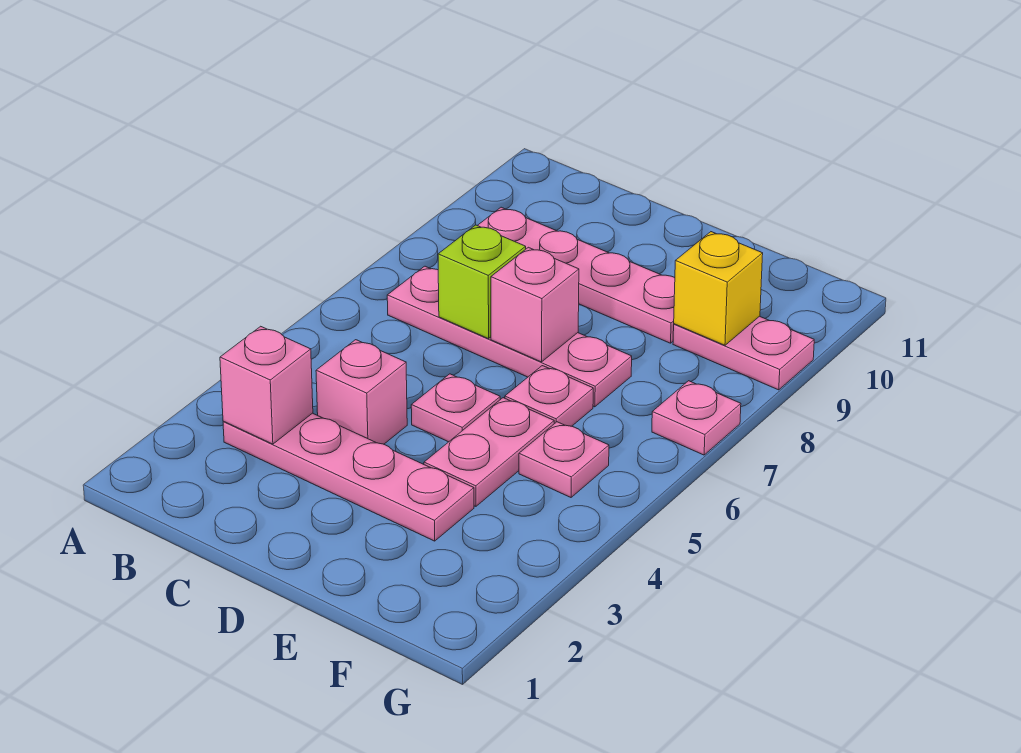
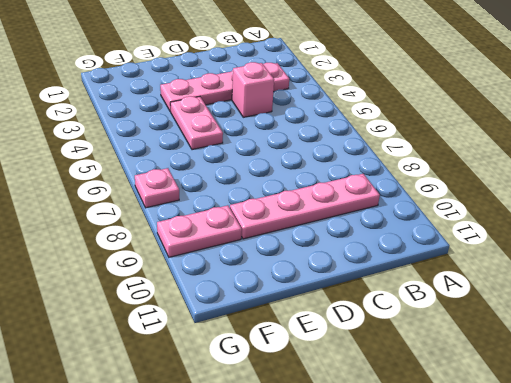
none -> pink plate B7:E7 level 1
none -> pink plate D5 level 1
none -> pink plate E6 level 1

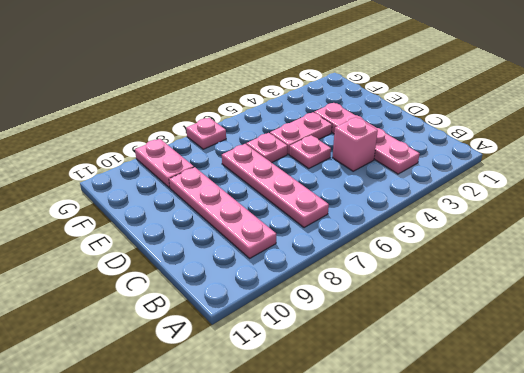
none -> pink plate F5 level 1
none -> pink brick B3 level 2
none -> lime brick C7 level 2

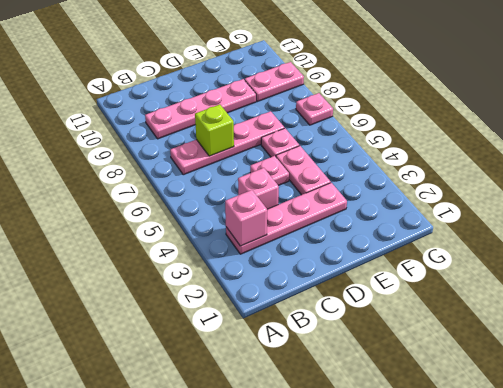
none -> pink plate F5 level 1
none -> pink brick D7 level 2
none -> yellow brick F9 level 2

